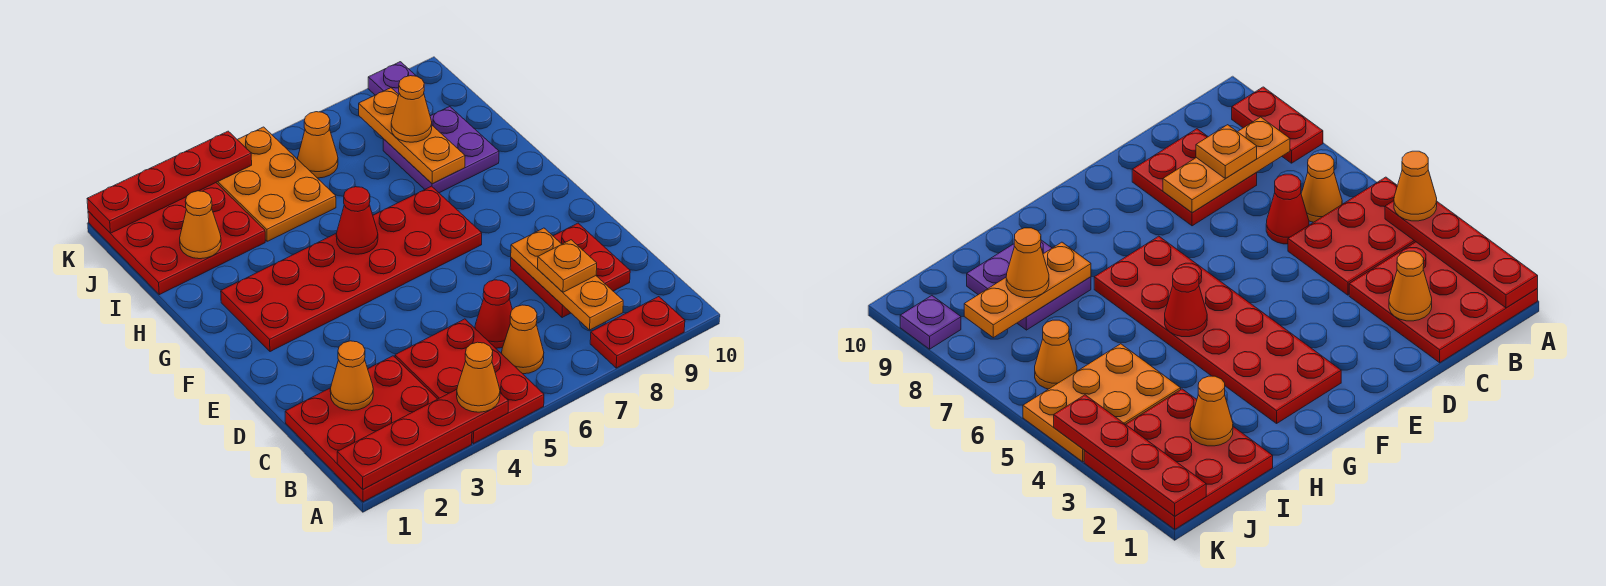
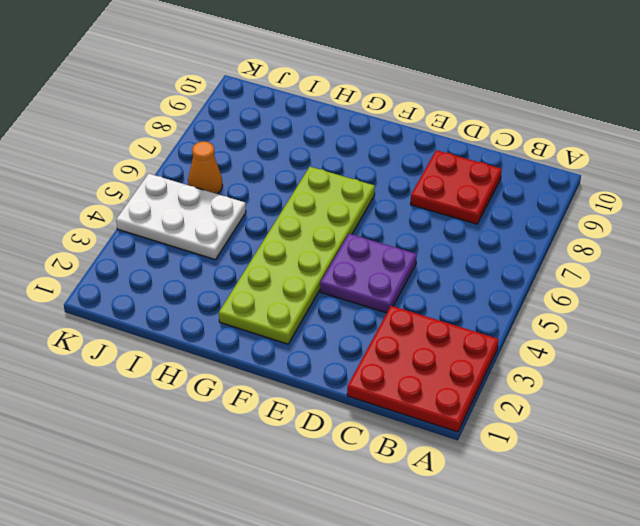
purple plate D4:E5 level 1 -> purple plate H8:I9 level 1
lime plate F2:G7 level 1 -> red plate F2:G7 level 1
white plate I4:K5 level 1 -> orange plate I4:K5 level 1
none -> red plate A4:C5 level 1
none -> red plate A8:A9 level 1
none -> orange cone B6 level 1

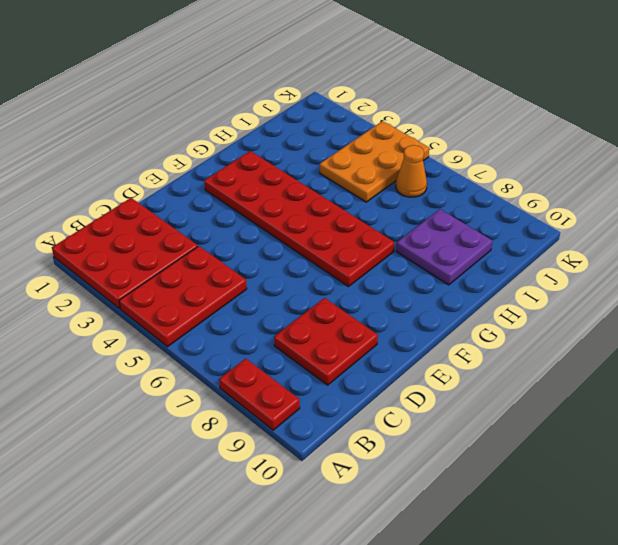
none -> orange cone B6 level 1
none -> red cone C6 level 1
none -> red plate I1:K3 level 1

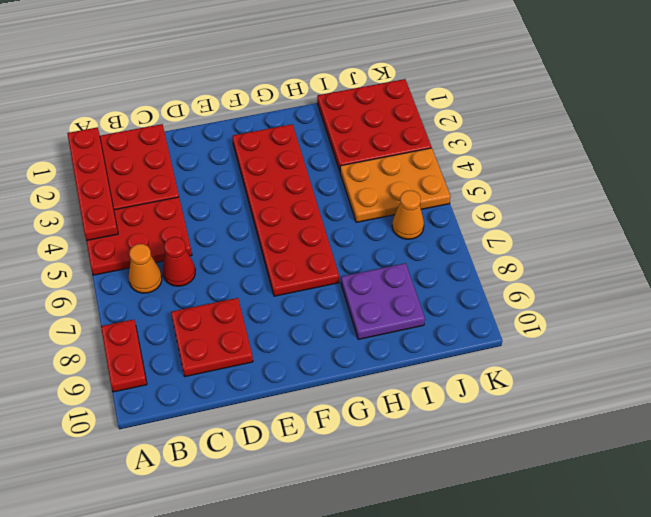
none -> purple plate K9 level 1
none -> orange plate B8:D8 level 2
none -> orange cone C2 level 2

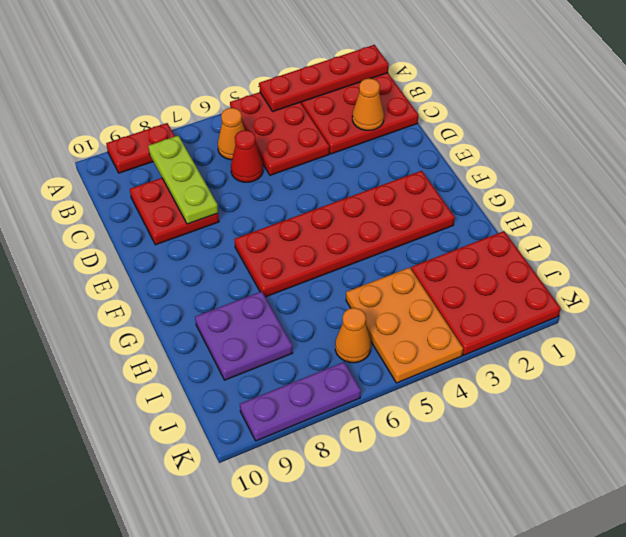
lime plate B8:D8 level 2 -> orange plate B8:D8 level 2
purple plate K7:K9 level 1 -> purple plate K9 level 1
none -> red cone G5 level 2
none -> orange plate H8:J8 level 2
none -> orange cone I2 level 2

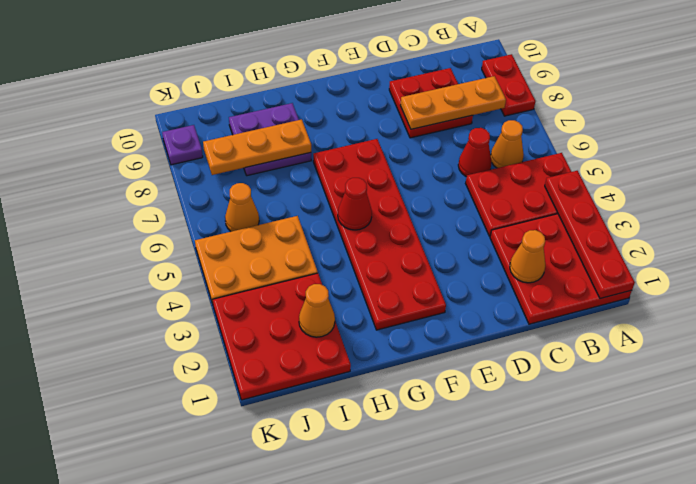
none -> red plate K1:K4 level 2
none -> orange cone A4 level 3
none -> orange plate C8 level 3

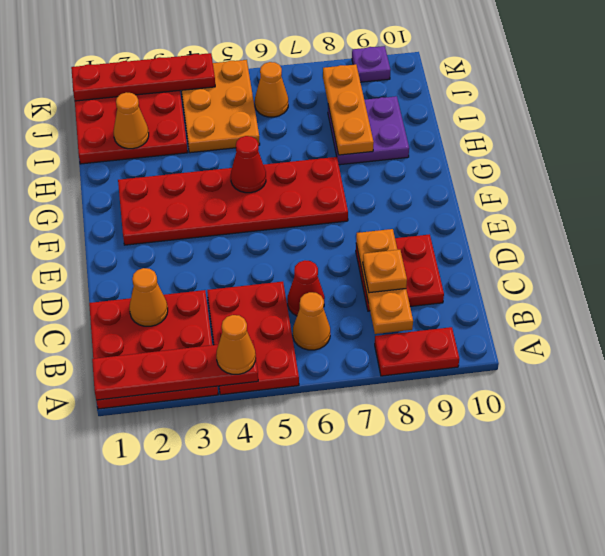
none -> orange cone I8 level 3

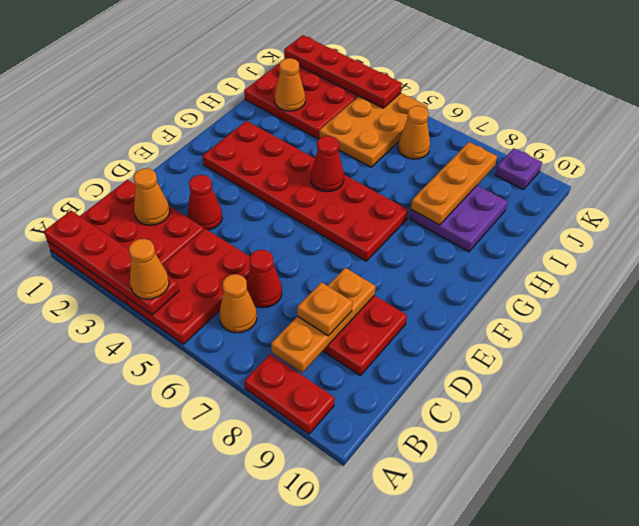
red cone D3 level 1 -> none
none -> orange cone I8 level 3

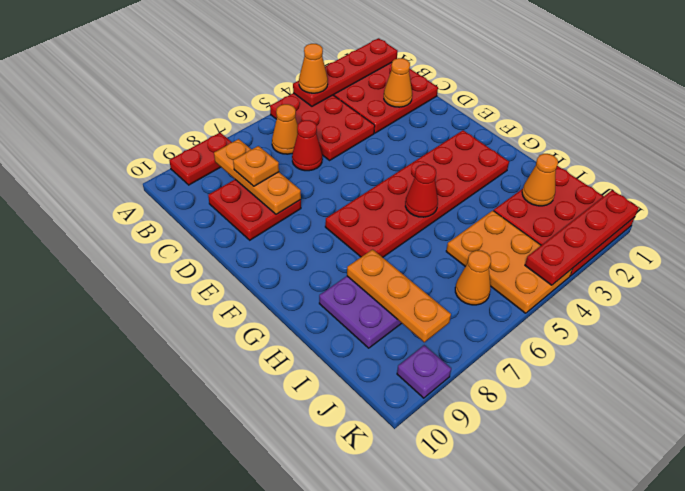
none -> orange cone I8 level 3

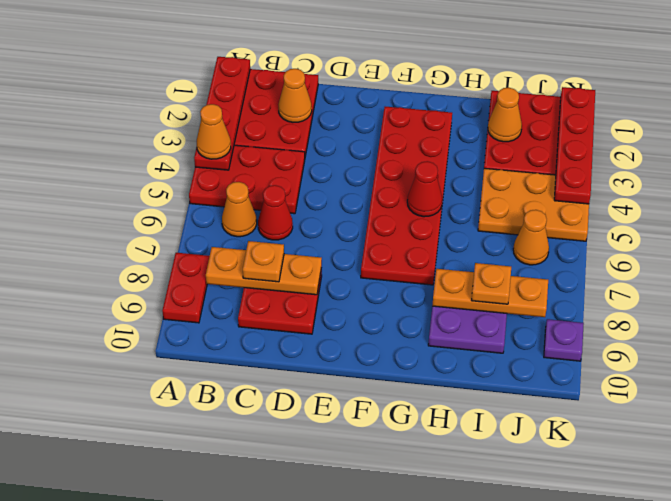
orange plate I8 level 3 -> orange cone I8 level 3

